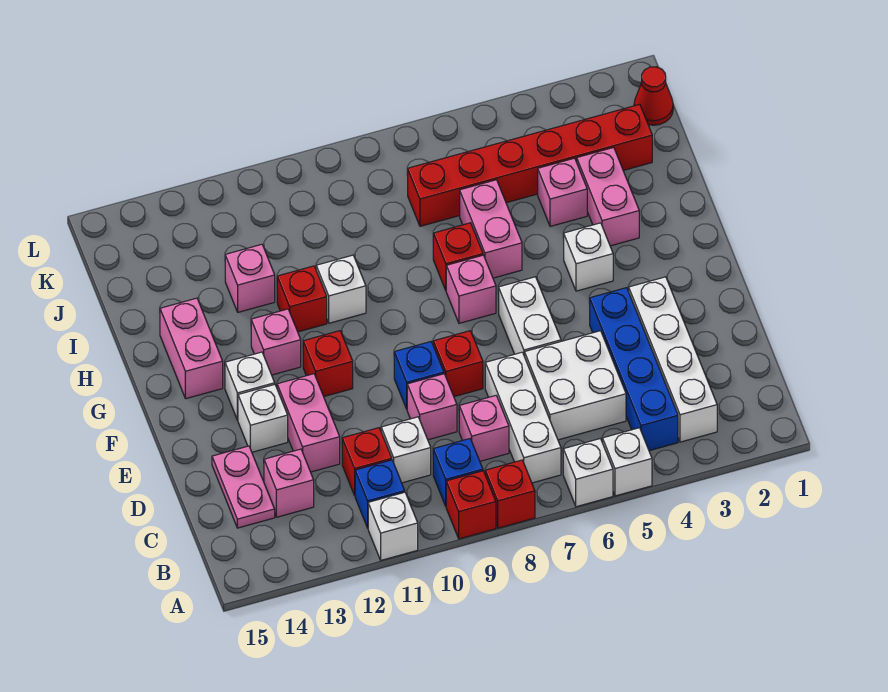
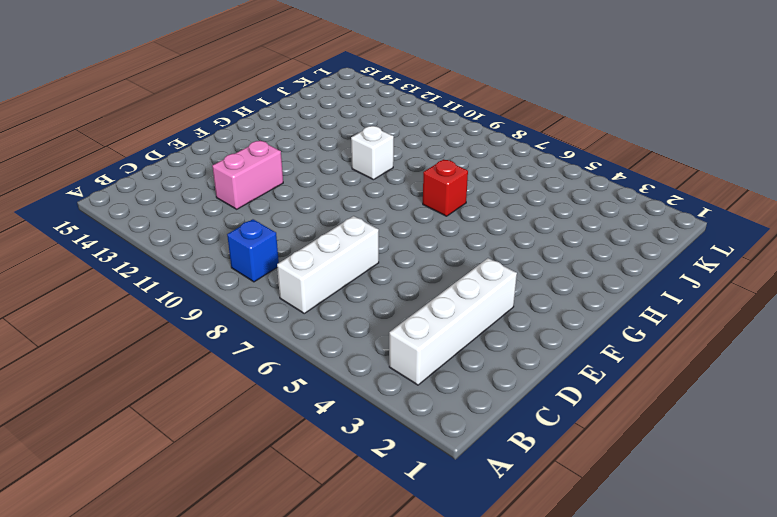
none -> white brick A5 level 1
none -> white brick A6 level 1
none -> red brick A8 level 1
none -> red brick A9 level 1

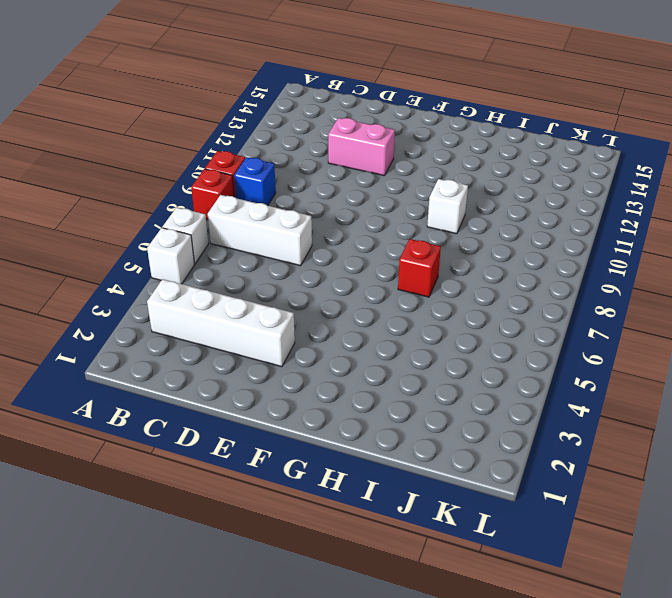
none -> white brick A11 level 1
none -> blue brick B4:E4 level 1
none -> blue brick B11 level 1
none -> white brick C5:D6 level 1

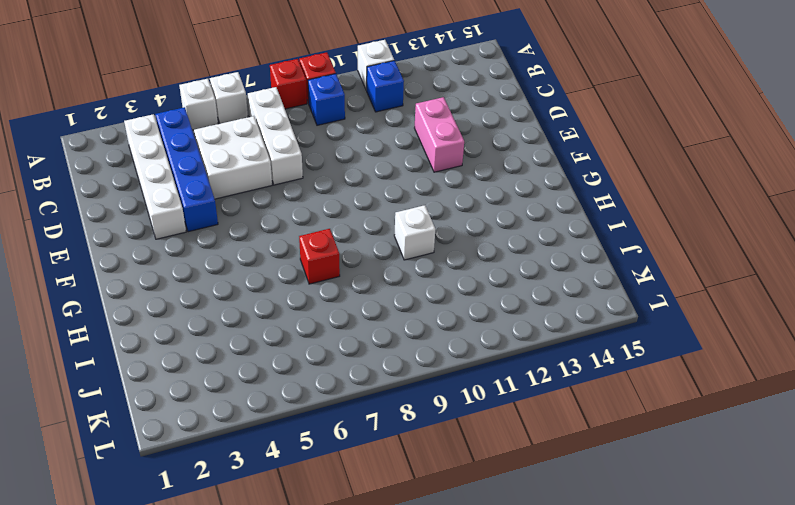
none -> pink brick C8 level 1
none -> white brick C10 level 1
none -> red brick C11 level 1
none -> pink brick C13 level 1

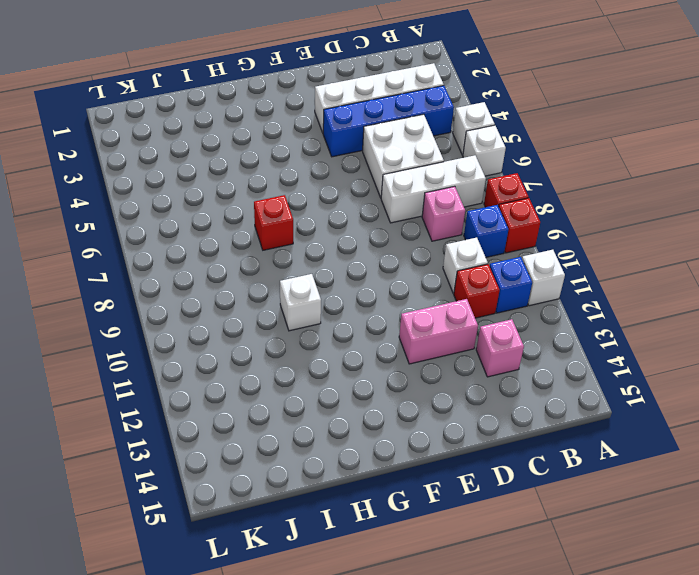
none -> pink plate C14:D14 level 1
none -> pink brick D9 level 1
none -> white brick E6:F6 level 1
none -> red brick E8 level 1

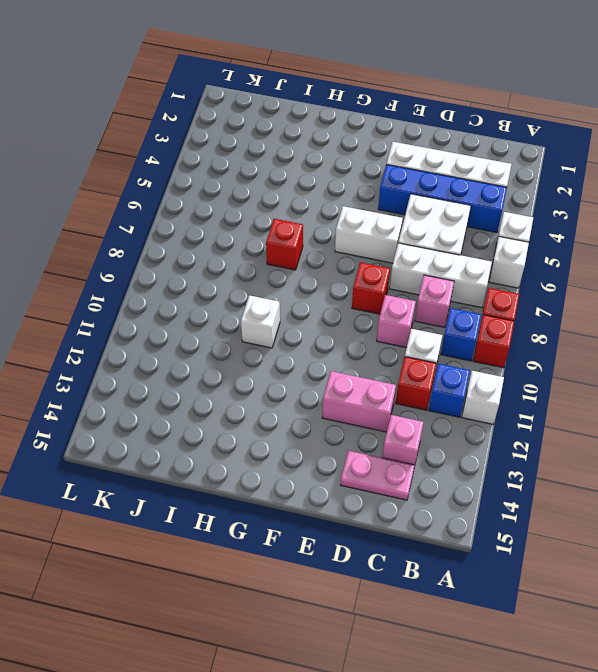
none -> blue brick E9 level 1
none -> white brick E13 level 1
none -> red brick F11 level 1
none -> white brick F13 level 1

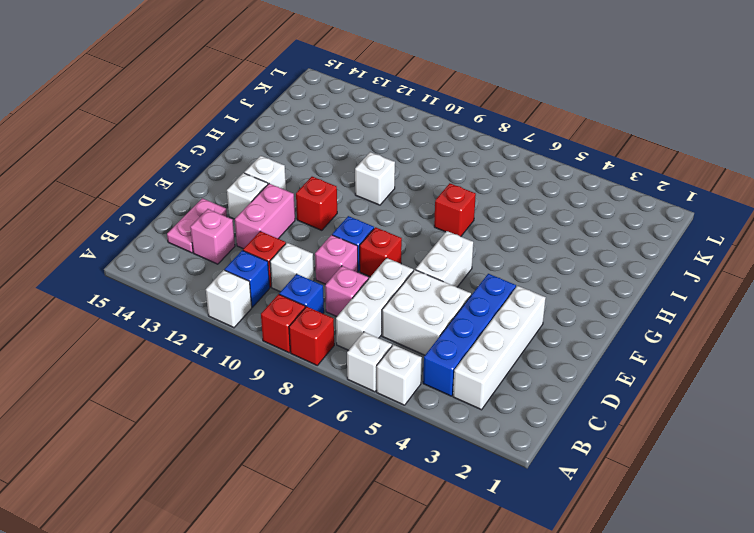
none -> white brick G4 level 1
none -> pink brick G7 level 1
none -> pink brick G12 level 1
none -> pink brick G14:H14 level 1

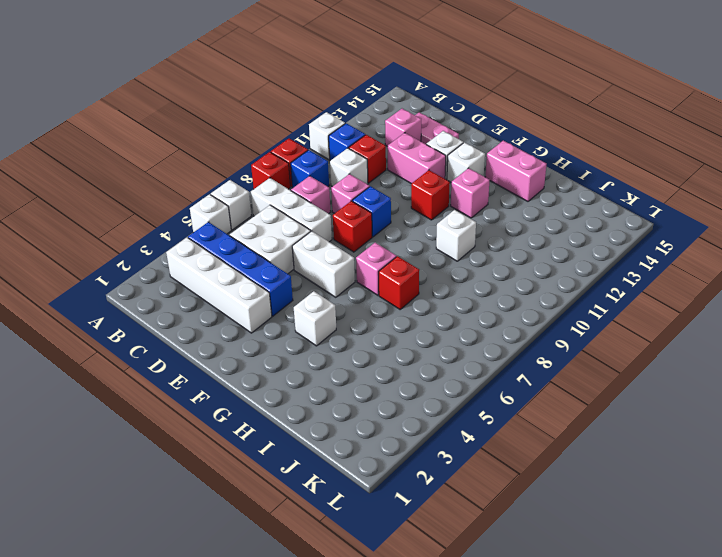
none -> pink brick H3:I3 level 1
none -> pink brick H6:I6 level 1
none -> red brick H11 level 1
none -> pink brick I4 level 1

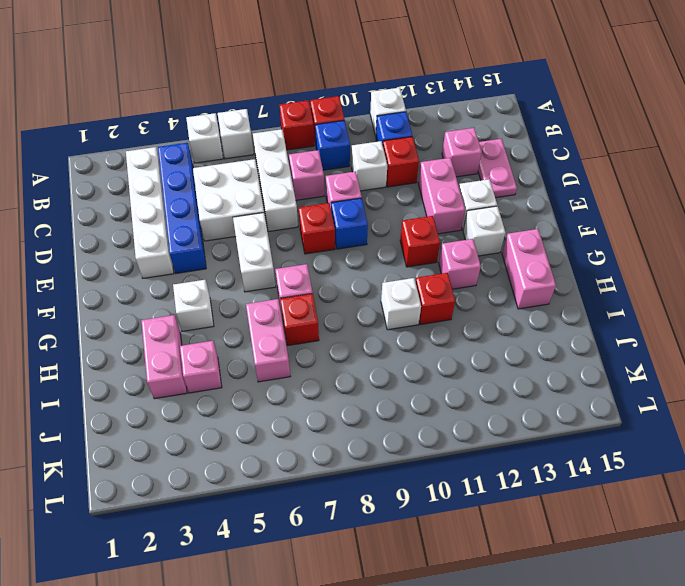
none -> pink brick I12 level 1
none -> red brick J2:J7 level 1
none -> red cone K1 level 1

